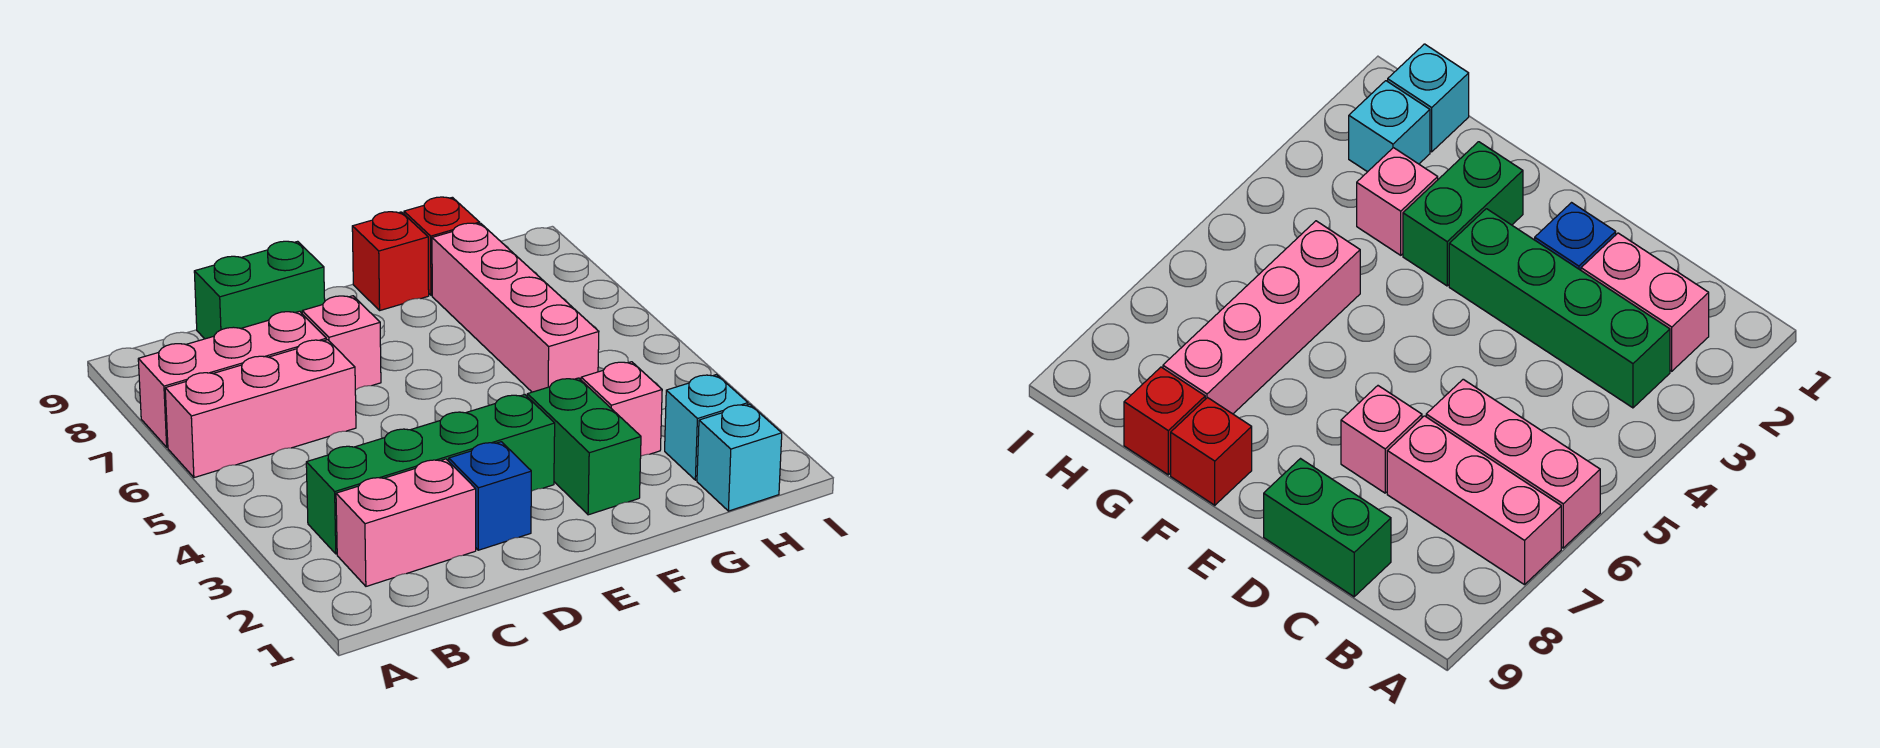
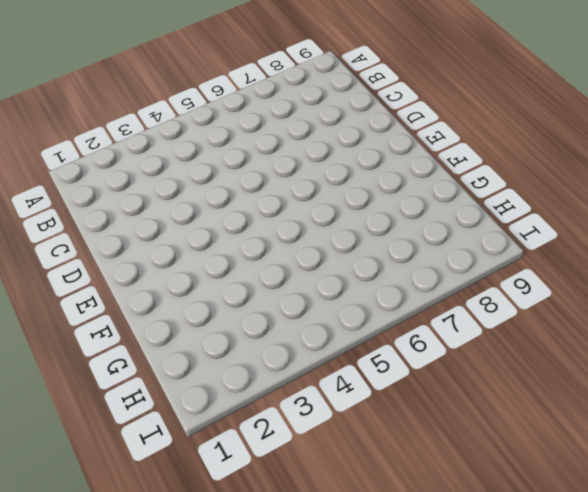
none -> pink brick A6:C6 level 1
none -> pink brick A7:C7 level 1
none -> pink brick B2:C2 level 1

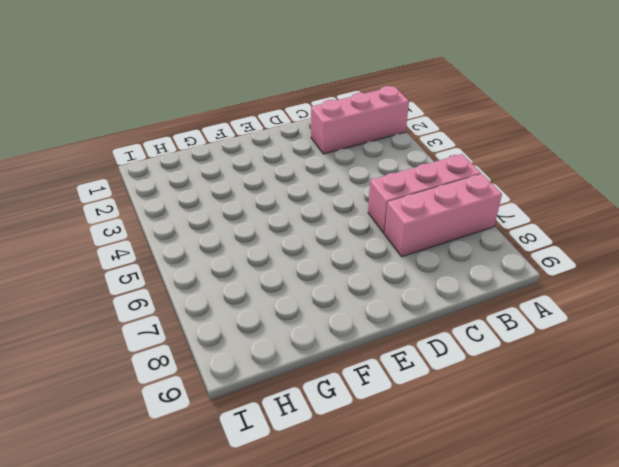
pink brick A2:C2 level 1 -> pink brick B2:C2 level 1
none -> green brick B3:E3 level 1
none -> green brick C9:D9 level 1
none -> blue brick D2 level 1

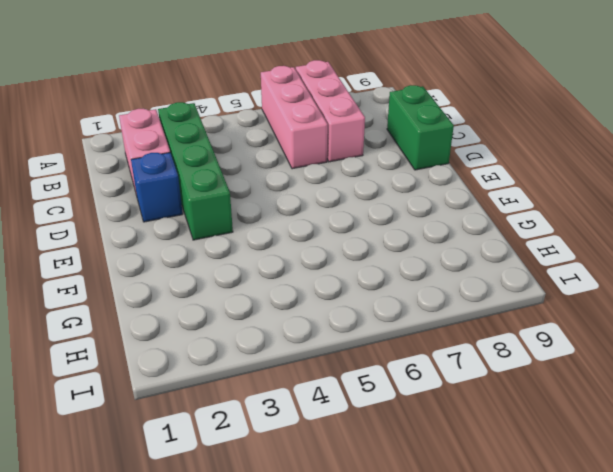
none -> pink brick D7 level 1
none -> green brick F2:F3 level 1
none -> red brick F9 level 1

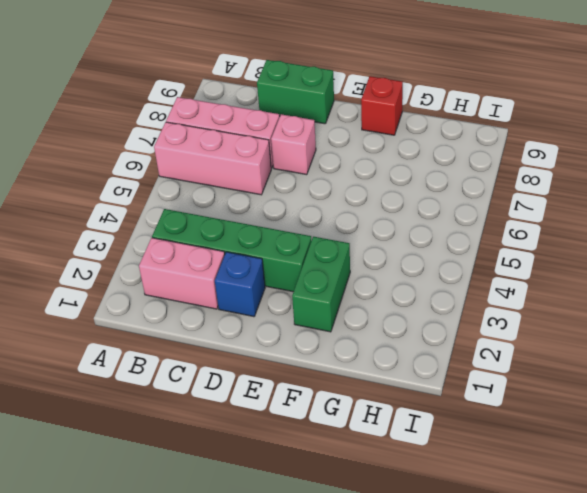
none -> pink brick G3 level 1
none -> pink brick G5:G8 level 1
none -> red brick G9 level 1

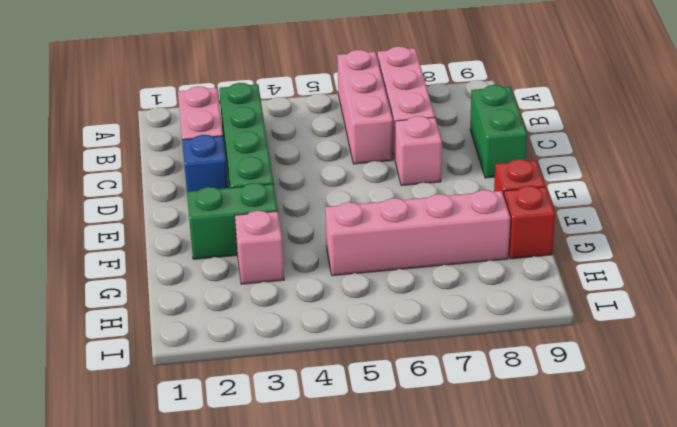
none -> cyan brick H1 level 1
none -> cyan brick H2 level 1

